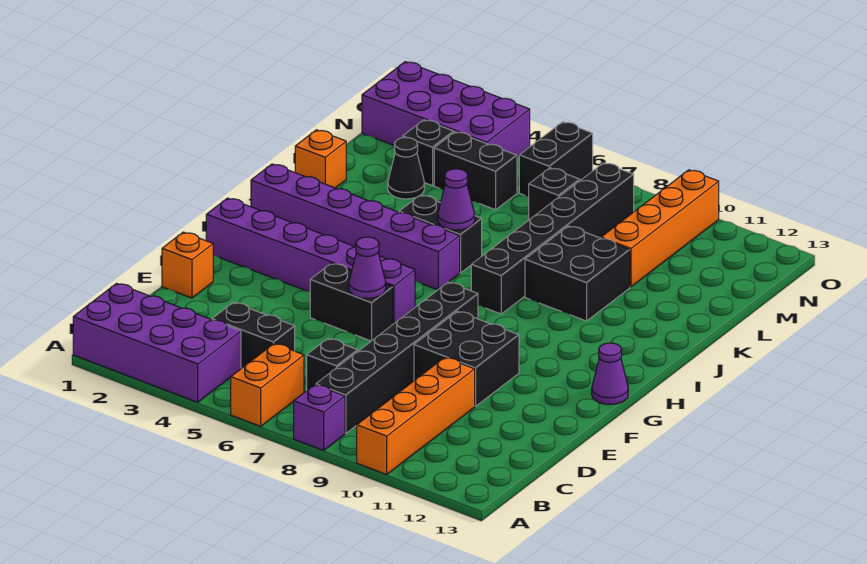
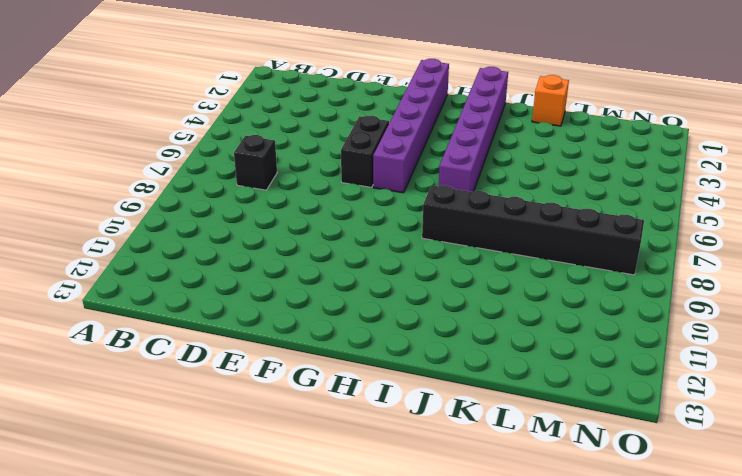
none -> purple brick A1:B4 level 1
none -> orange brick A6:B6 level 1
none -> purple brick A8 level 1

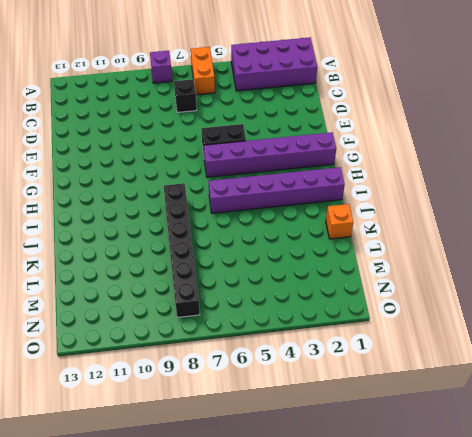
none -> orange brick A10:D10 level 1
none -> black brick B8:G8 level 1
none -> black brick C4:C5 level 1

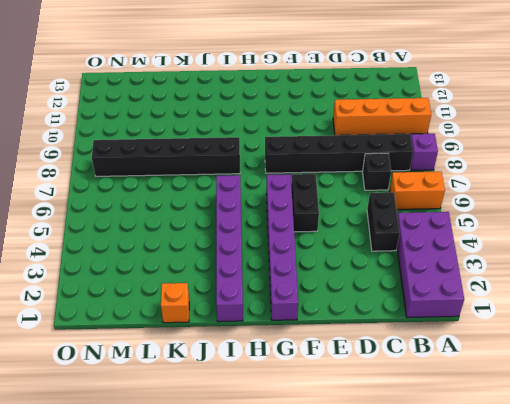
none -> orange brick E1 level 1
none -> black brick E9:F10 level 1
none -> purple cone G13 level 1

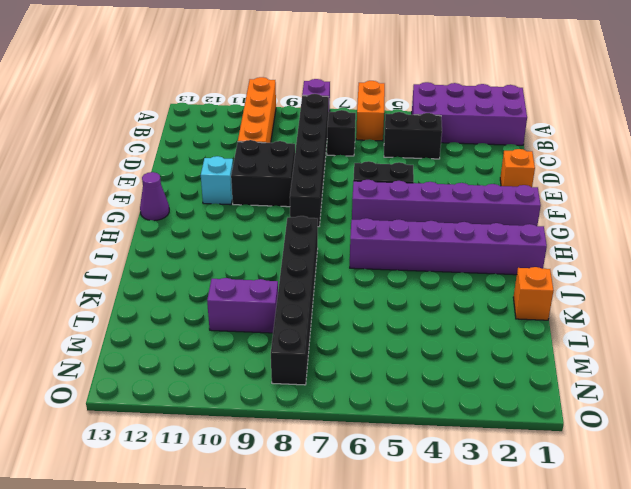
cyan brick F11 level 1 -> none
purple brick L9:L10 level 1 -> orange brick L10:O10 level 1
none -> black brick J5:J6 level 1
none -> black brick J9:K10 level 1
none -> black cone L3 level 1

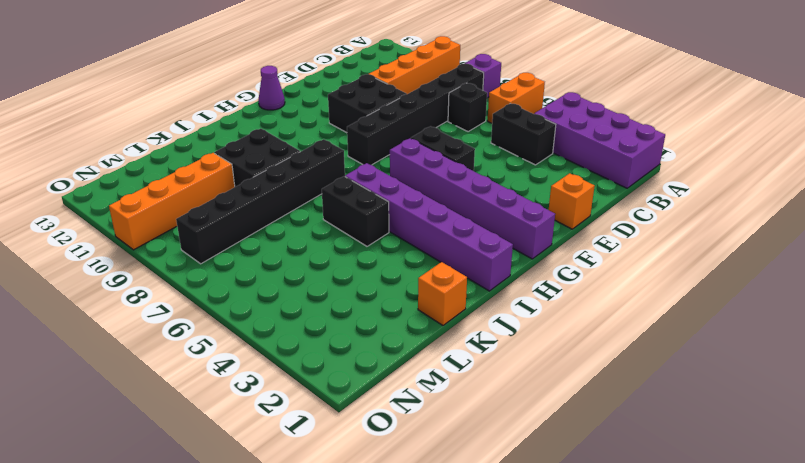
none -> black cone L3 level 1
none -> black brick M3 level 1
none -> black brick M4:M5 level 1

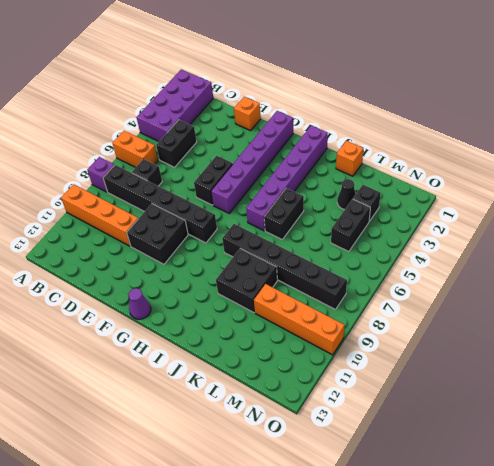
none -> black brick M7 level 1
none -> purple brick N1:O4 level 1
none -> black brick N6:O6 level 1

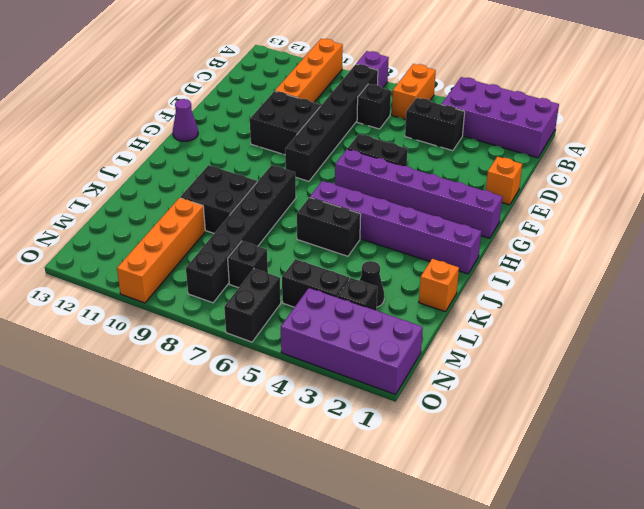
none -> purple cone F6 level 2
none -> purple cone J6 level 2

